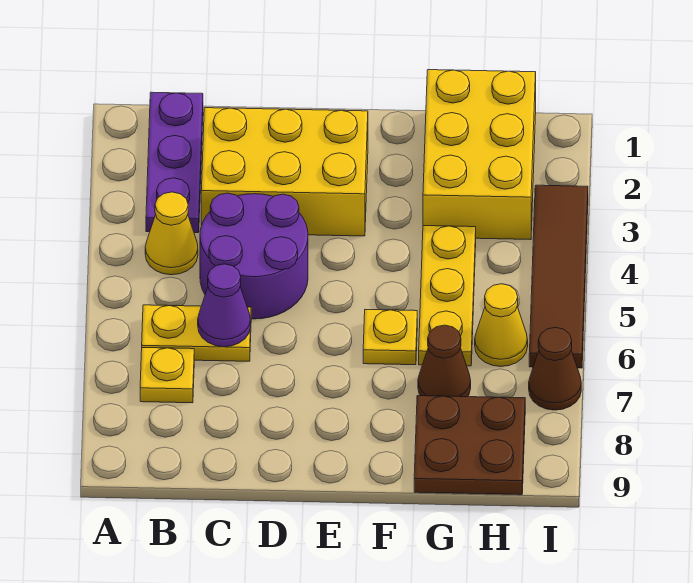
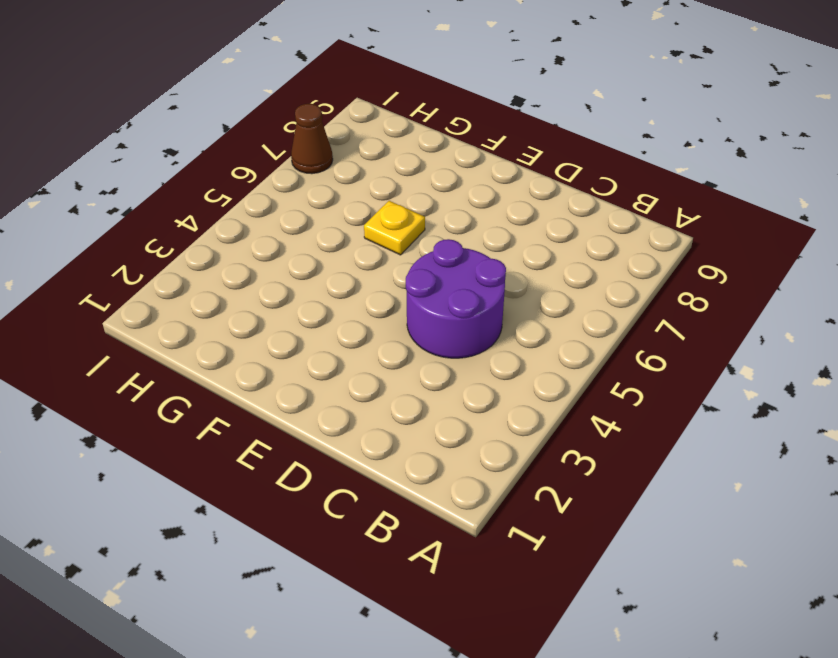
none -> purple plate B1:B3 level 1
none -> yellow cone B4 level 1
none -> yellow plate B6:C6 level 1

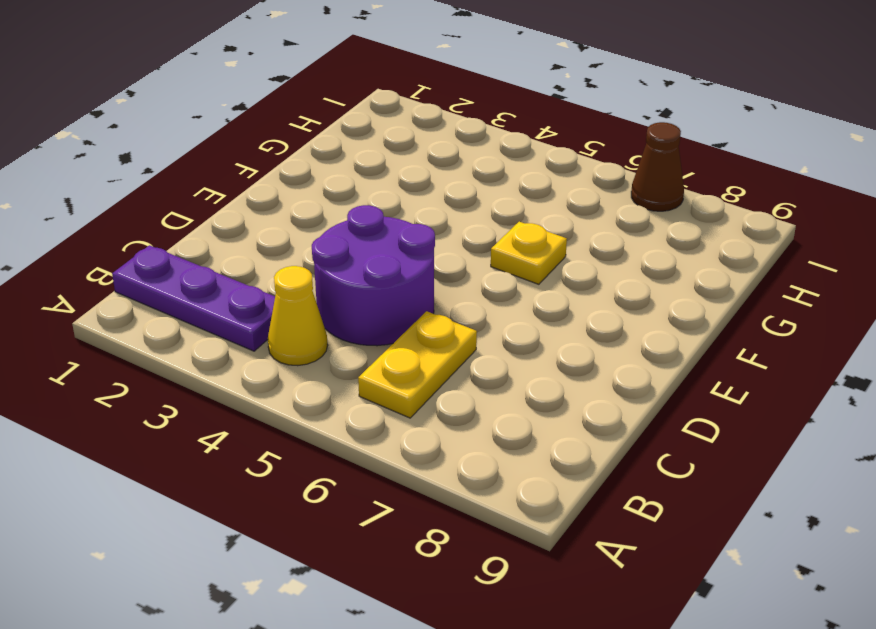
none -> yellow plate B7 level 1
none -> yellow brick C2:E3 level 1
none -> yellow brick G1:H3 level 1

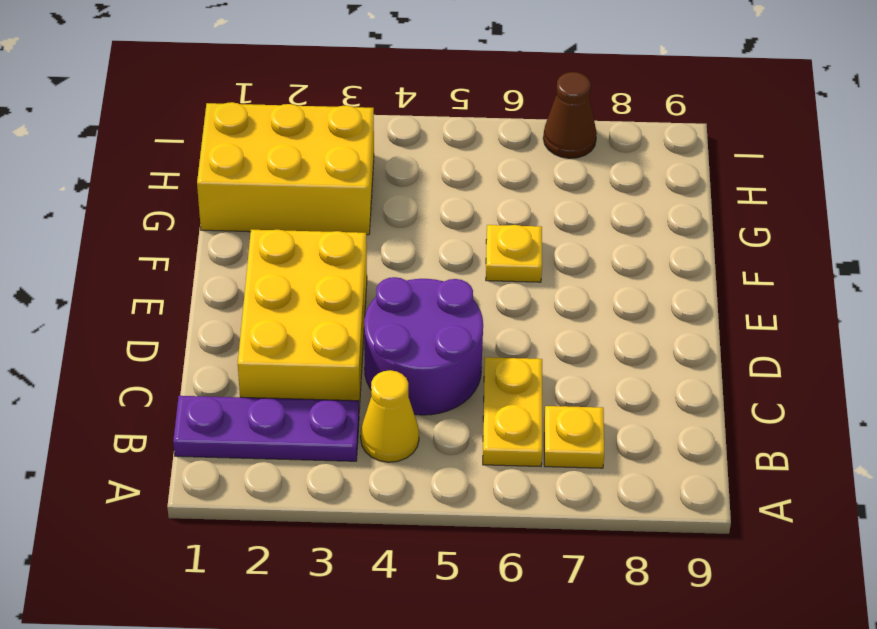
none -> yellow plate G4:G6 level 1
none -> brown cone G7 level 1
none -> brown plate G8:H9 level 1

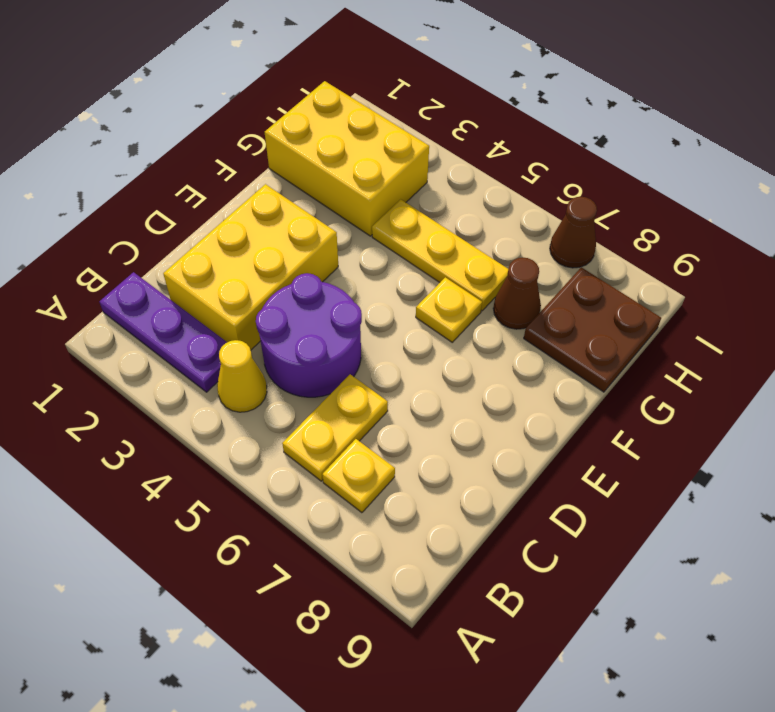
none -> yellow cone H6 level 1
none -> brown tile I3:I6 level 1
none -> purple cone C6 level 2

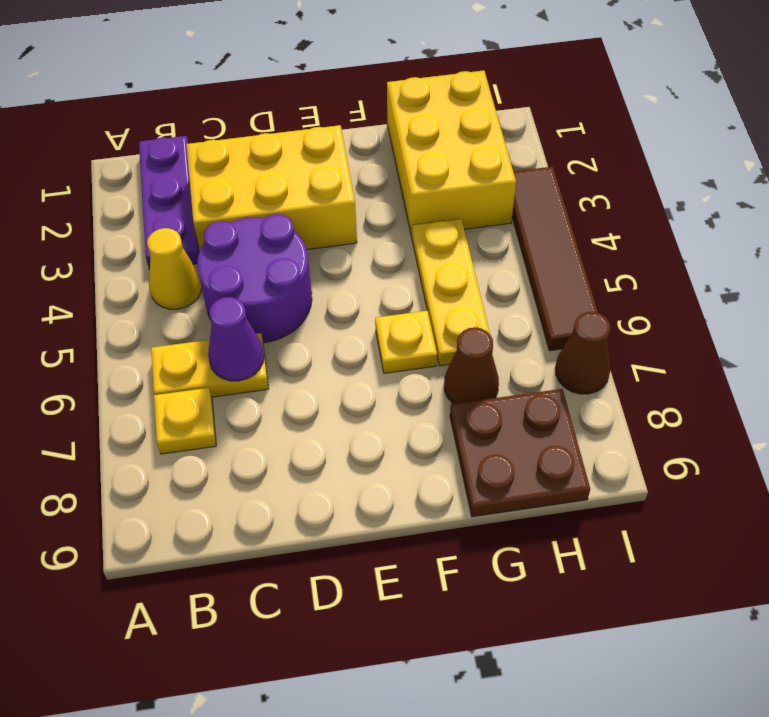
none -> yellow cone H6 level 1

